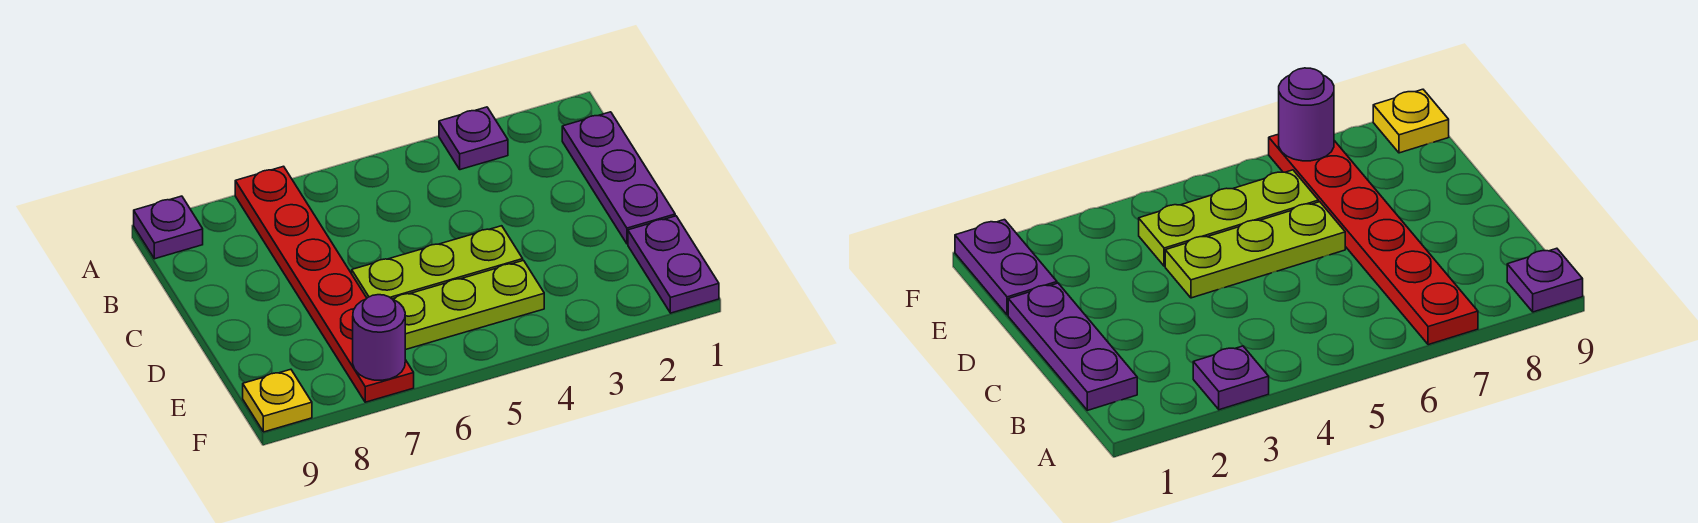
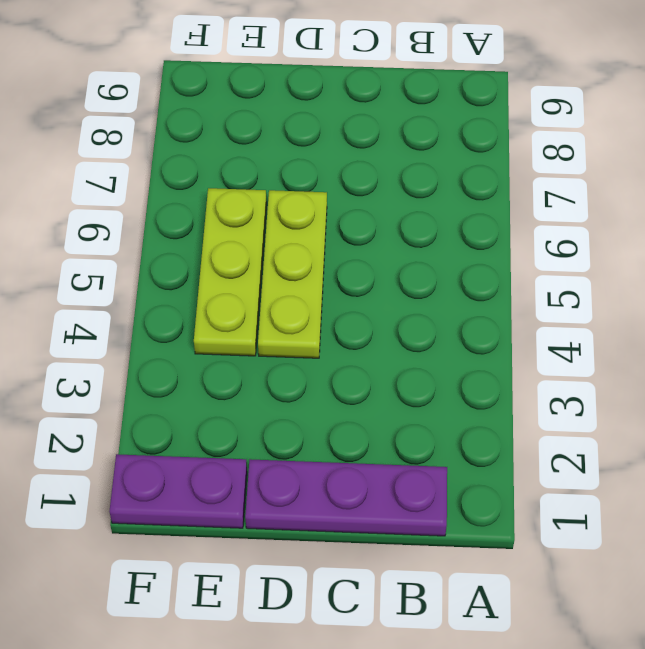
none -> purple plate A3 level 1
none -> red plate A7:F7 level 1

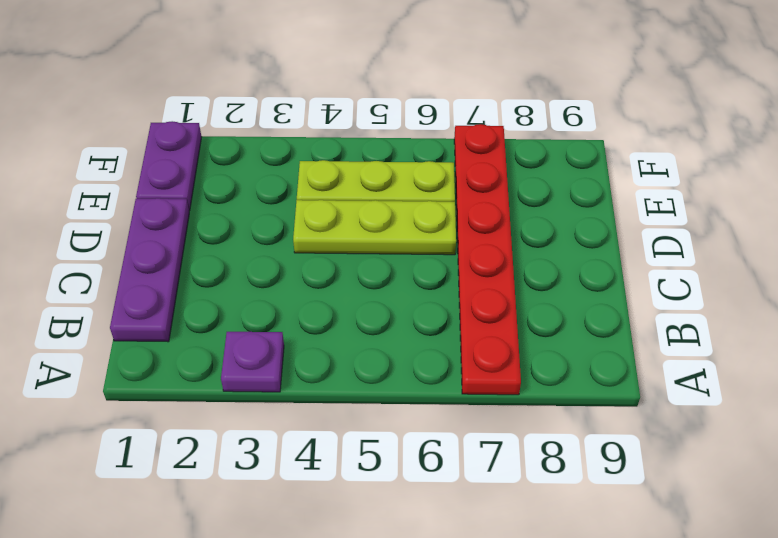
none -> purple plate A9 level 1
none -> yellow plate F9 level 1

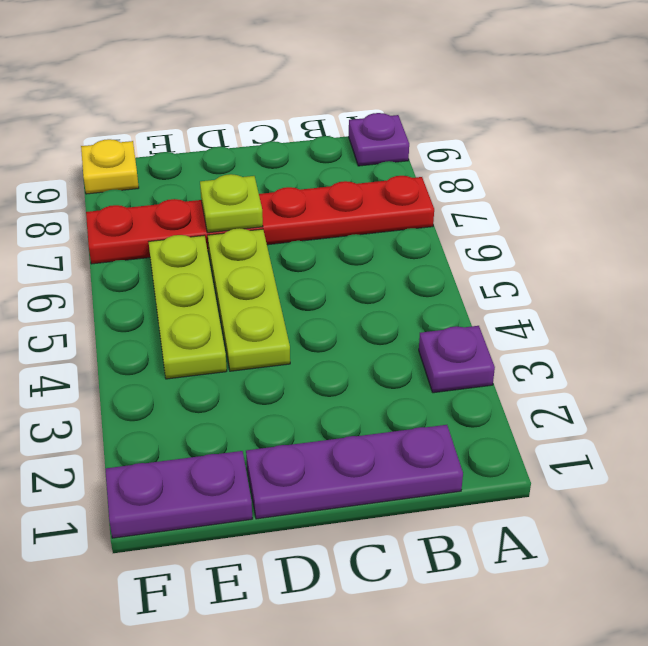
lime plate D7 level 2 -> none
none -> purple round brick F7 level 2

